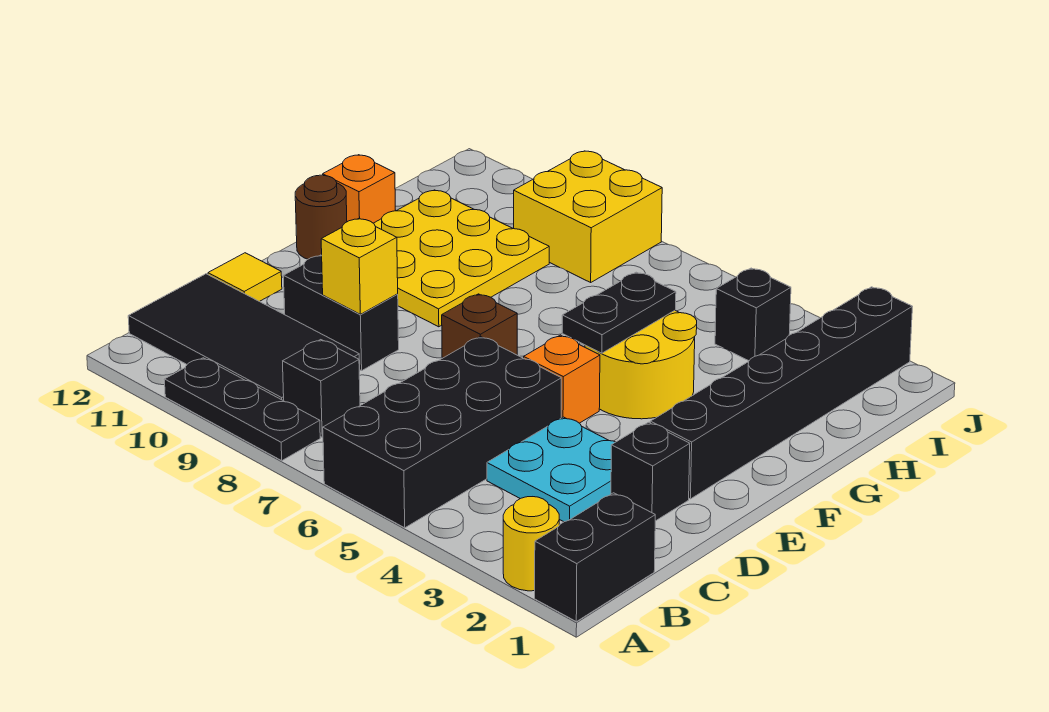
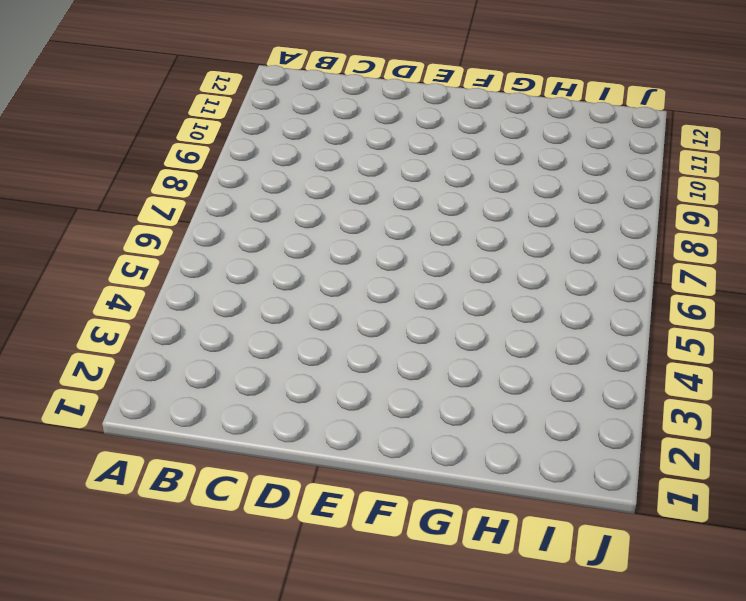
none -> black brick A1:B1 level 1
none -> yellow round brick A2 level 1
none -> black brick A5:D6 level 1

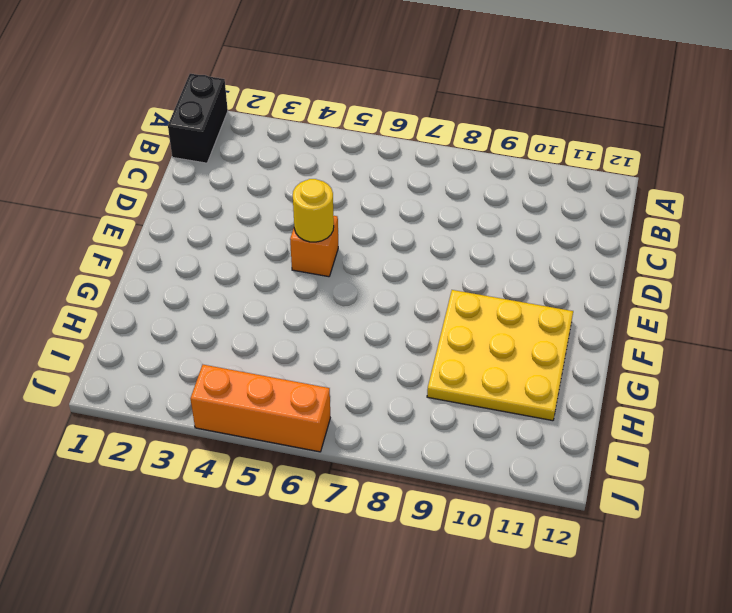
yellow round brick E5 level 2 -> yellow round brick A2 level 1
orange brick J4:J6 level 1 -> none
none -> black brick A5:D6 level 1
none -> black plate A8:A10 level 1
none -> black brick B8 level 1

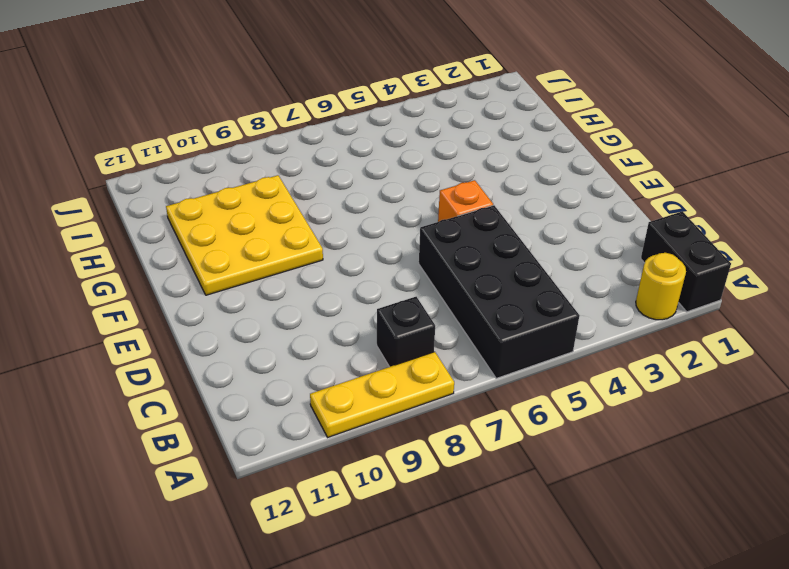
yellow plate A8:A10 level 1 -> black plate A8:A10 level 1
none -> black tile B9:C12 level 1
none -> cyan plate C3:D4 level 1
none -> black brick D2 level 1

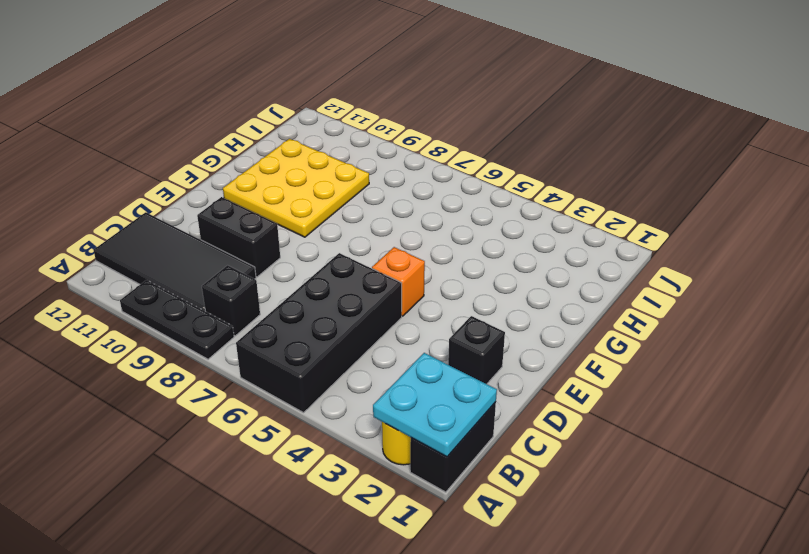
cyan plate A1:B2 level 2 -> cyan plate C3:D4 level 1
none -> yellow tile D12 level 1
none -> black brick E2:J2 level 1
none -> brown brick E7 level 1

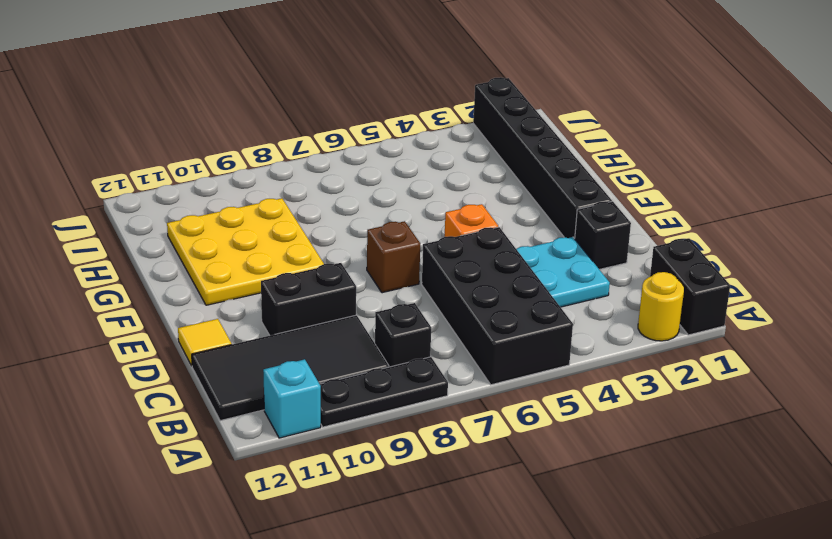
cyan brick A11 level 1 -> none
none -> yellow round brick F4:G5 level 1
none -> brown round brick F12 level 1
none -> orange brick G12 level 1

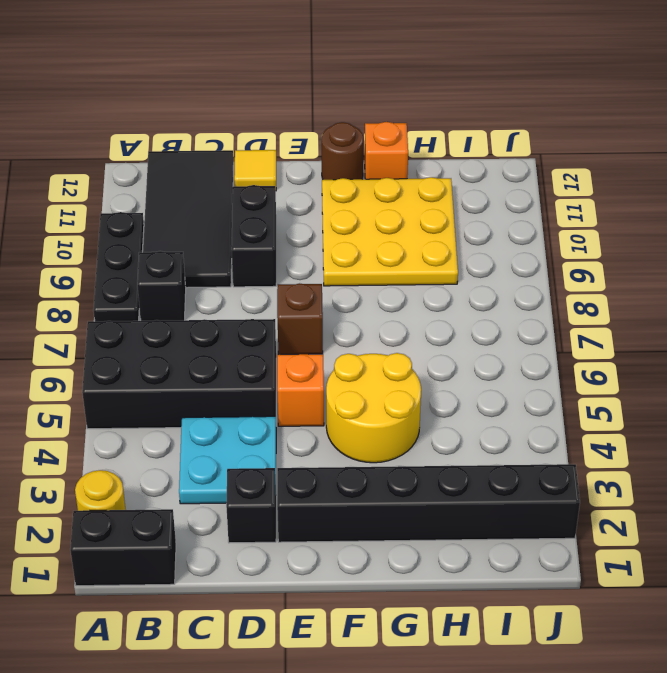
none -> black brick I4 level 1
none -> yellow brick I8:J9 level 1
none -> yellow brick D9 level 2

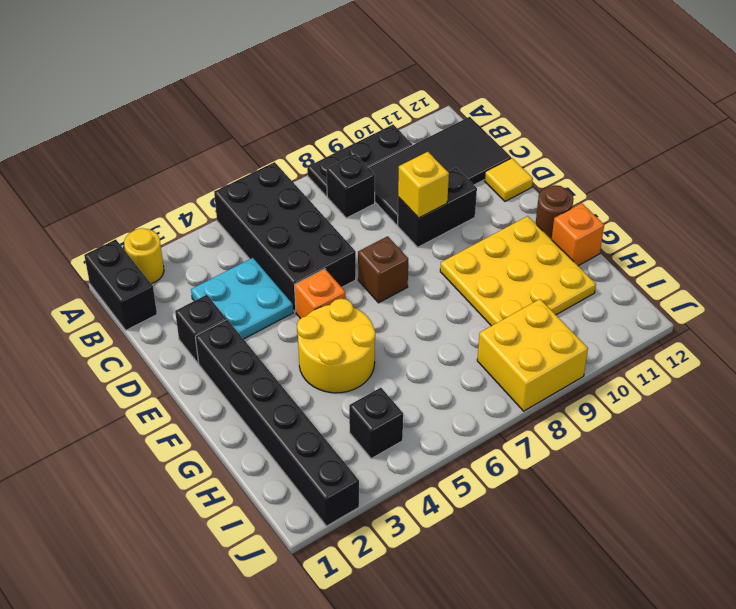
none -> black plate F5:G5 level 2

